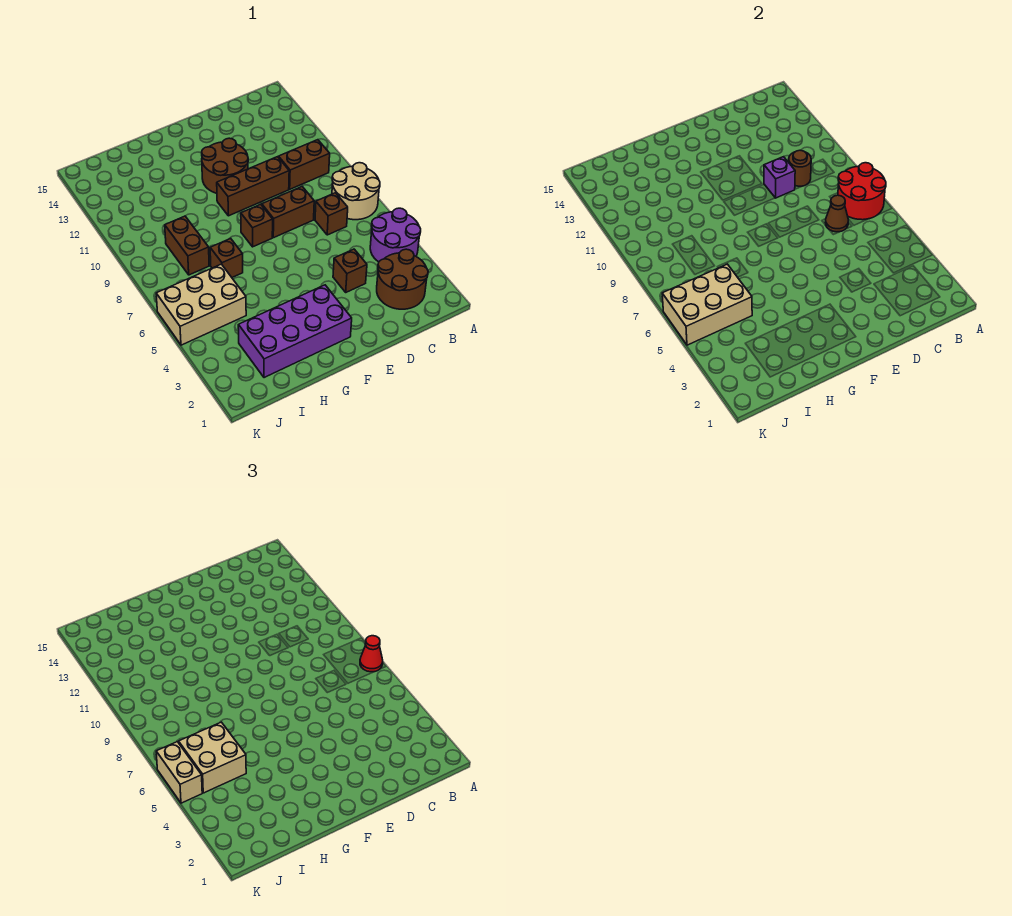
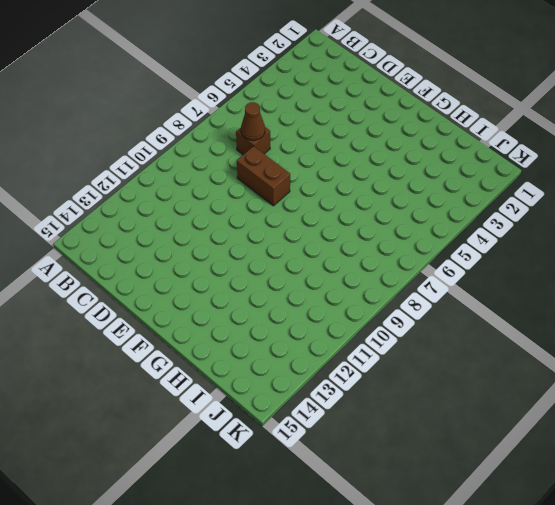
none -> purple round brick A4:B5 level 1
none -> tan round brick A7:B8 level 1
none -> brown round brick B2:C3 level 1

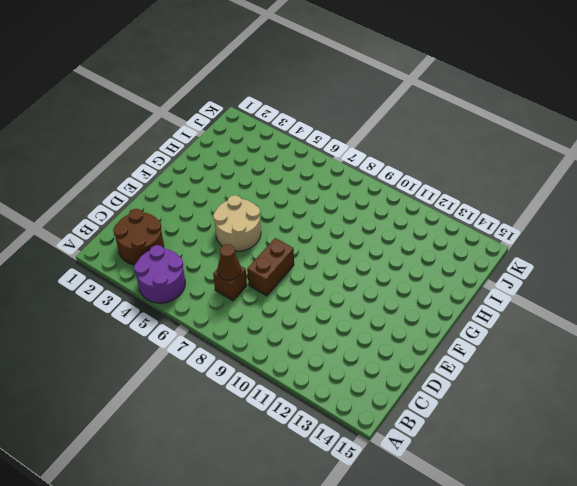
tan round brick E5:F6 level 1 -> tan round brick A7:B8 level 1
none -> brown brick B10:C10 level 1
none -> brown brick D4 level 1
none -> brown brick D10:F10 level 1

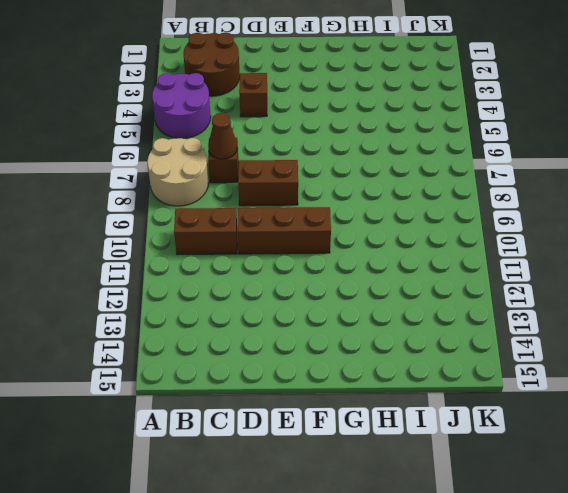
none -> brown round brick E11:F12 level 1
none -> purple brick F2:I3 level 1
none -> brown brick F8 level 1

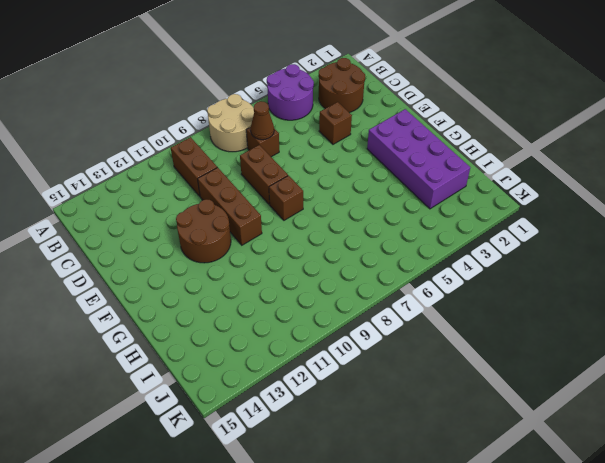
none -> brown brick H7 level 1
none -> tan brick I5:K6 level 1
none -> brown brick I8:I9 level 1

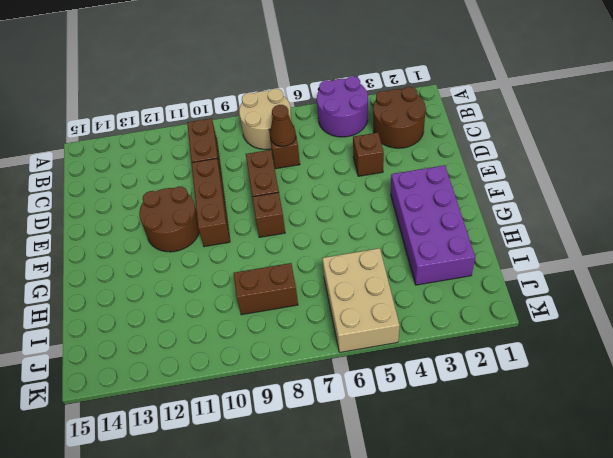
none -> brown brick H7 level 1
none -> red round brick A7:B8 level 2
none -> brown round brick C10 level 2

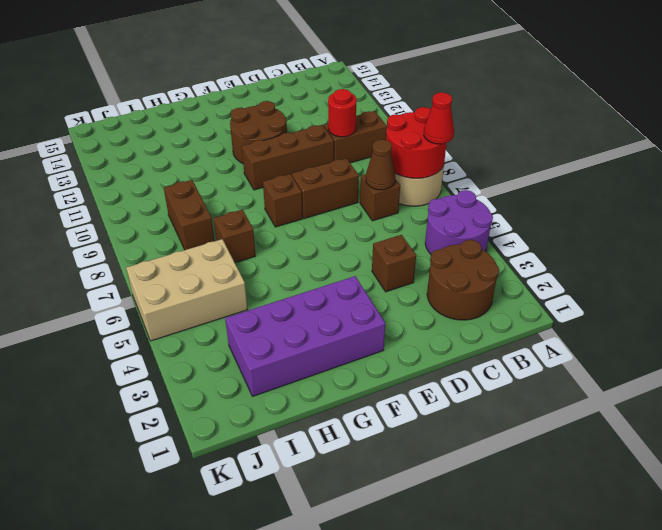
red round brick C10 level 2 -> brown round brick C10 level 2
none -> purple brick D10 level 2
none -> tan brick I5:K6 level 2
none -> tan brick I5:J6 level 3

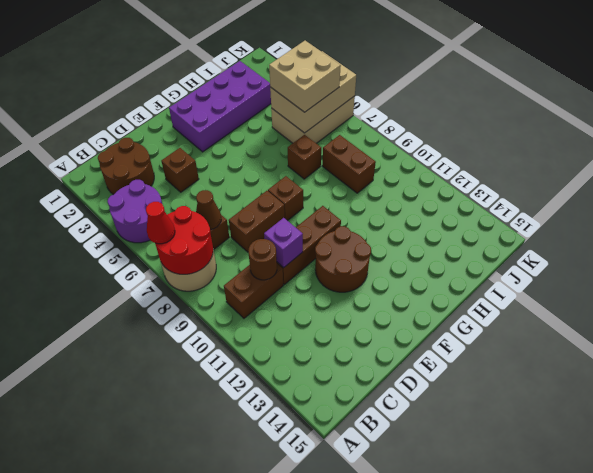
none -> tan brick K5:K6 level 3

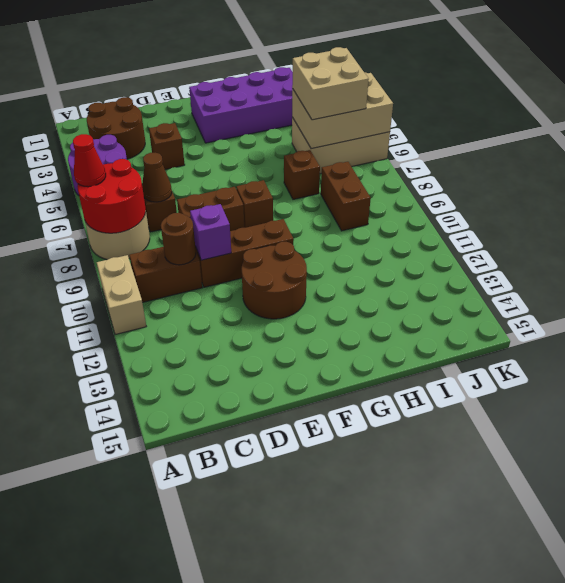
tan brick A10:A11 level 1 -> tan brick K5:K6 level 3

